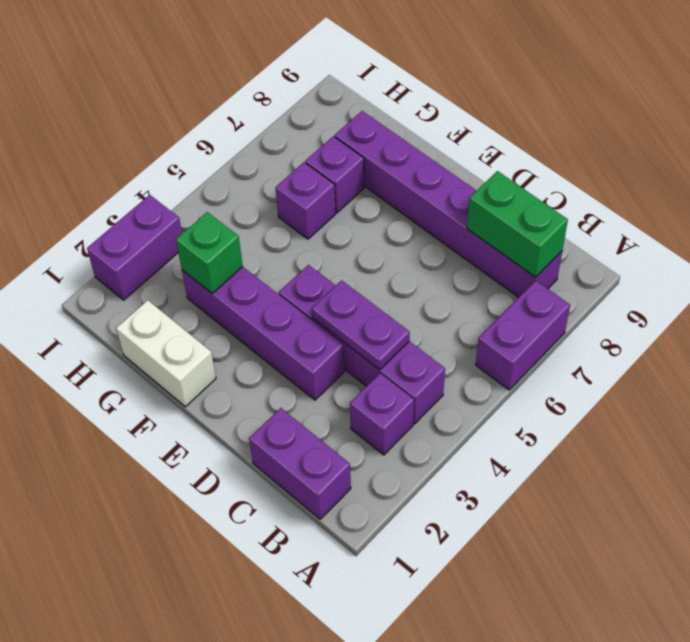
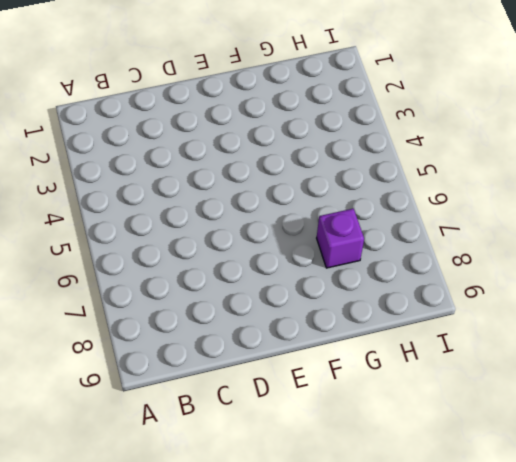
none -> purple brick A6:A7 level 1
none -> purple brick B1:C1 level 1
none -> purple brick B3 level 1

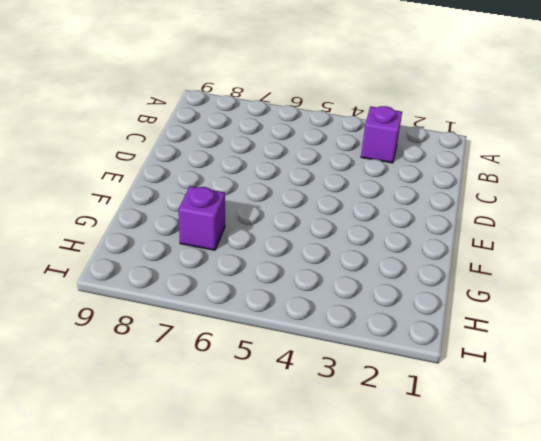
none -> purple brick A6:A7 level 1
none -> purple brick B1:C1 level 1
none -> purple brick B4:E4 level 1

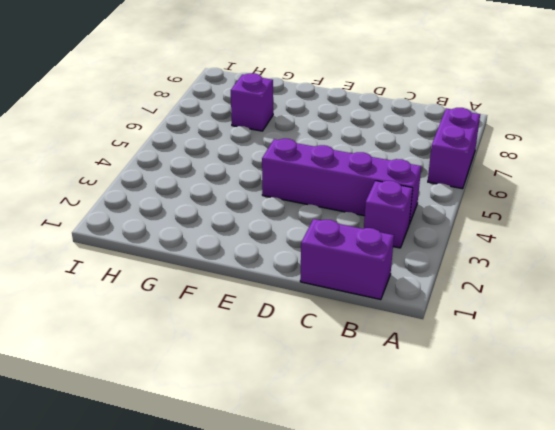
none -> purple brick B8:G8 level 1
none -> purple brick D3:G3 level 1
none -> white brick F1:G1 level 1

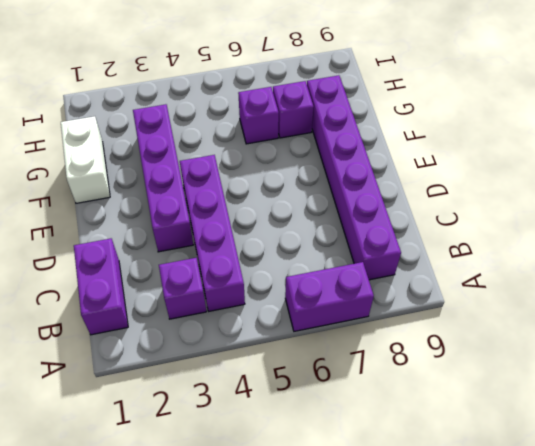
none -> purple brick I2:I3 level 1
none -> green brick B8:C8 level 2
none -> purple plate C4:D4 level 2

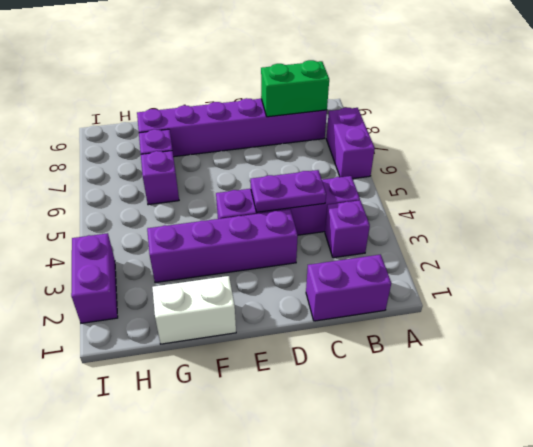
none -> green brick G3 level 2

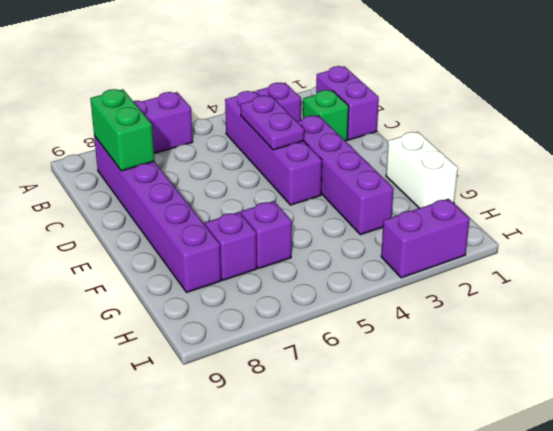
green brick C2 level 1 -> green brick G3 level 2

